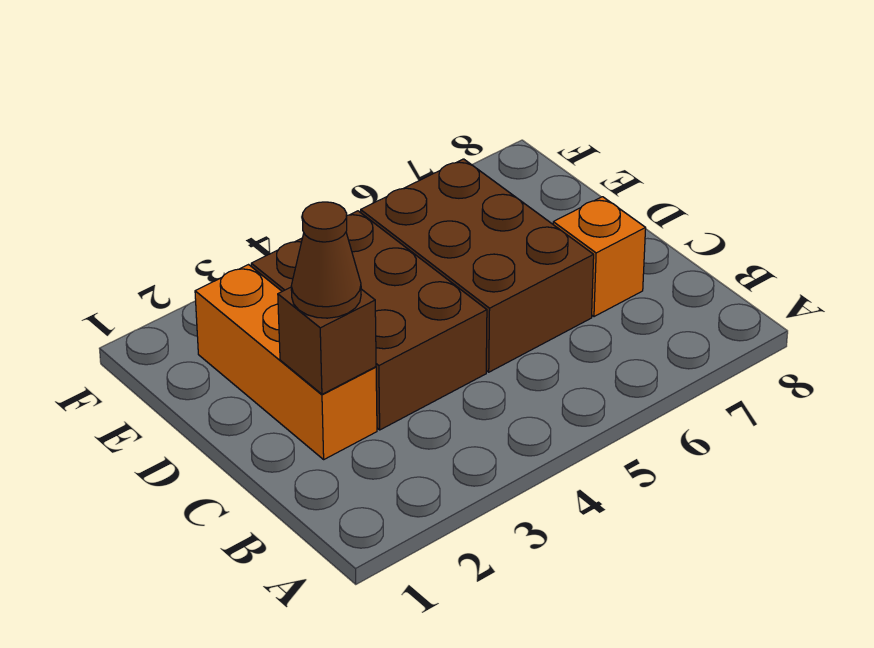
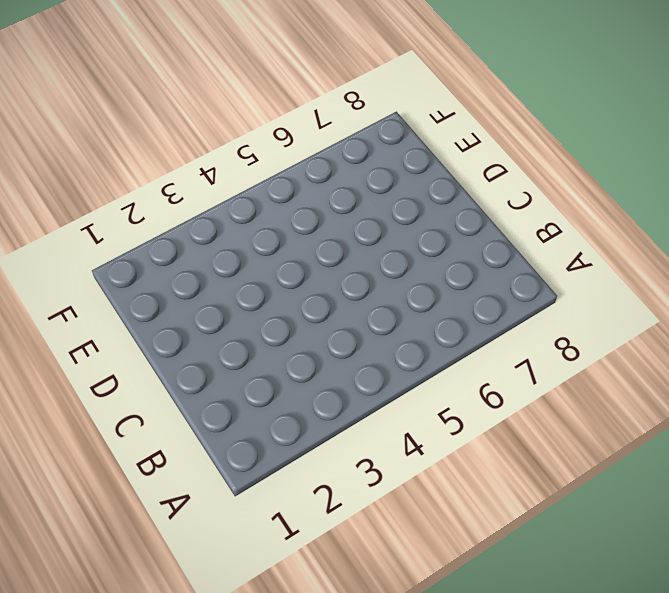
none -> orange brick C2:E2 level 1
none -> brown brick C3:E4 level 1

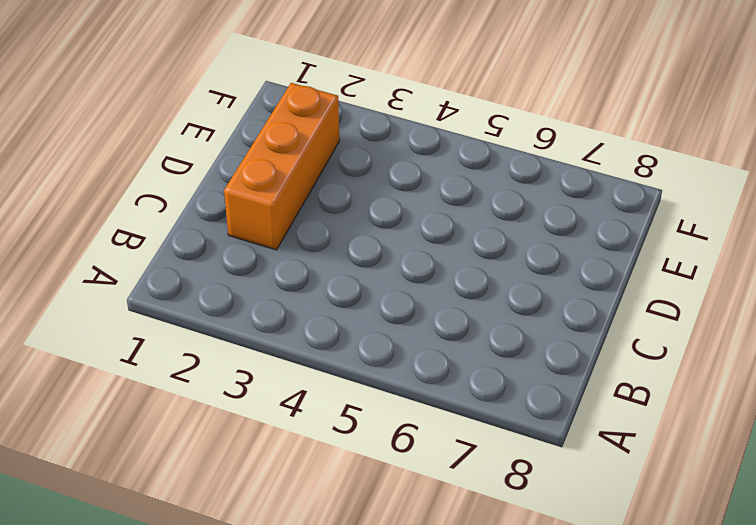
none -> brown brick C3:E4 level 1
none -> brown brick C5:E6 level 1

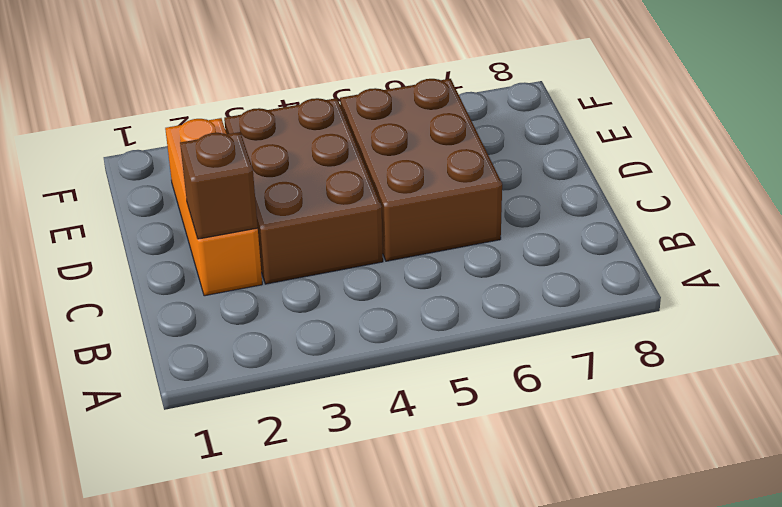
none -> orange brick C7 level 1
none -> brown cone C2 level 3

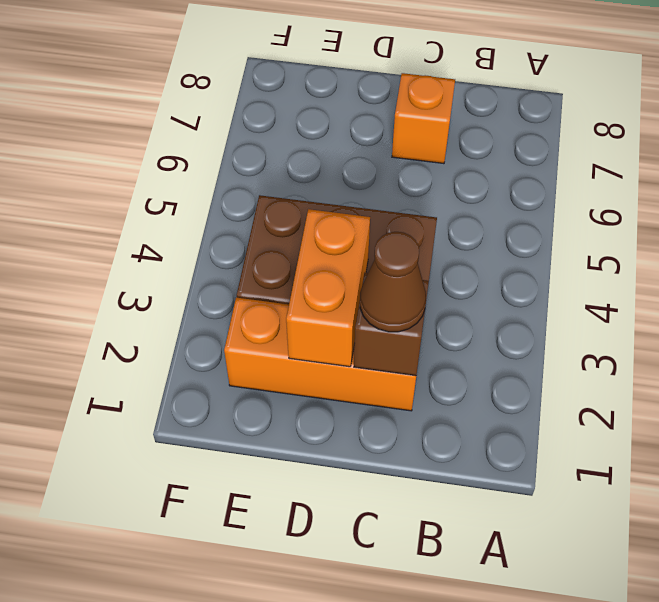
orange brick D2:D3 level 2 -> none
none -> brown brick C5:E6 level 1

